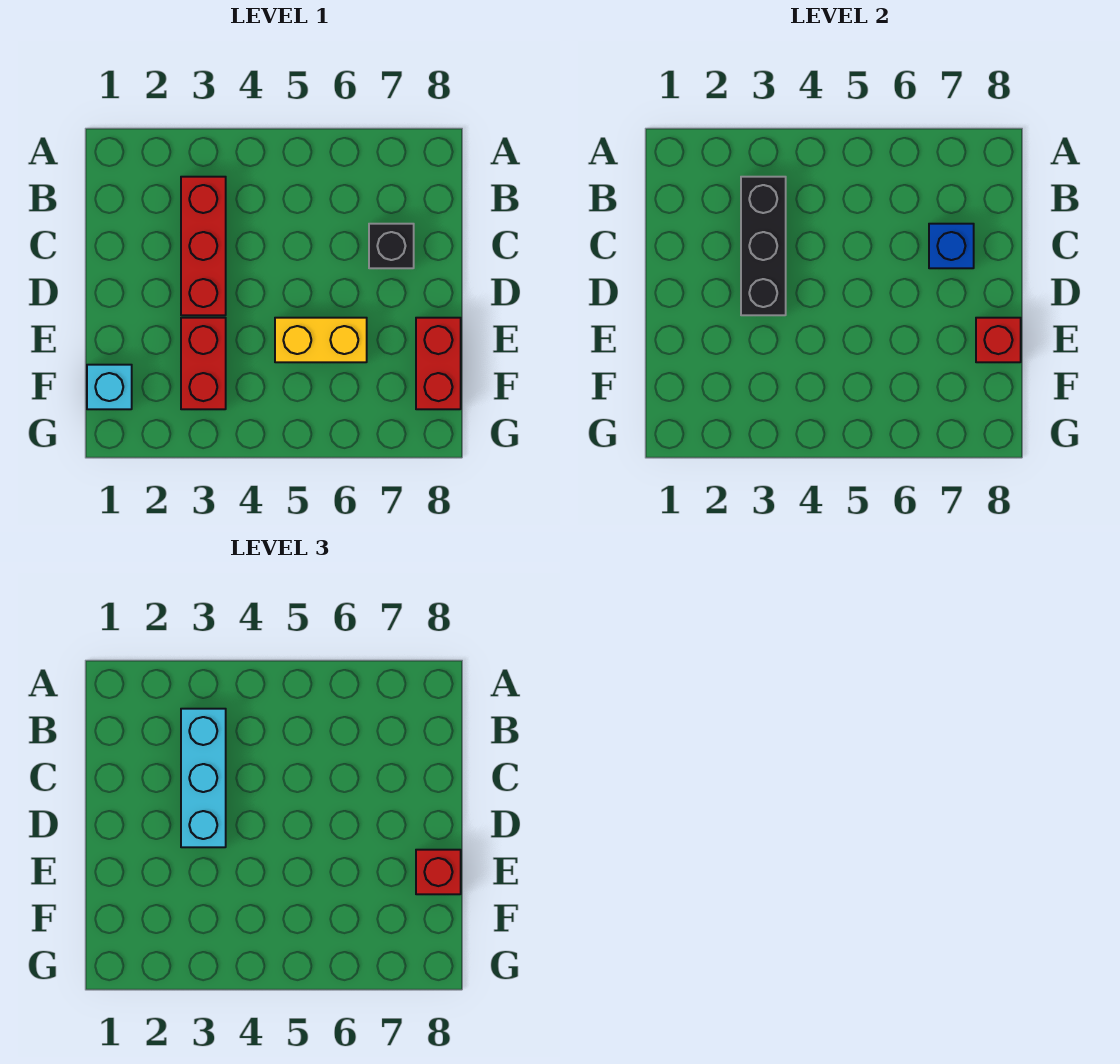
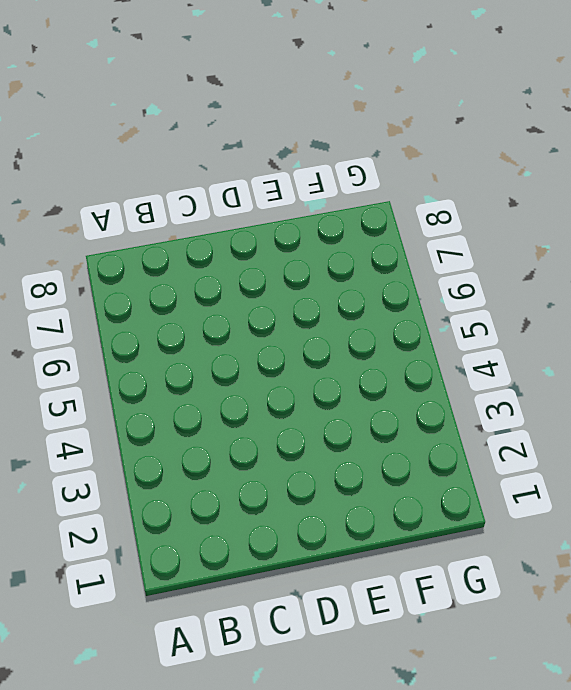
none -> red brick B3:D3 level 1
none -> black brick C7 level 1

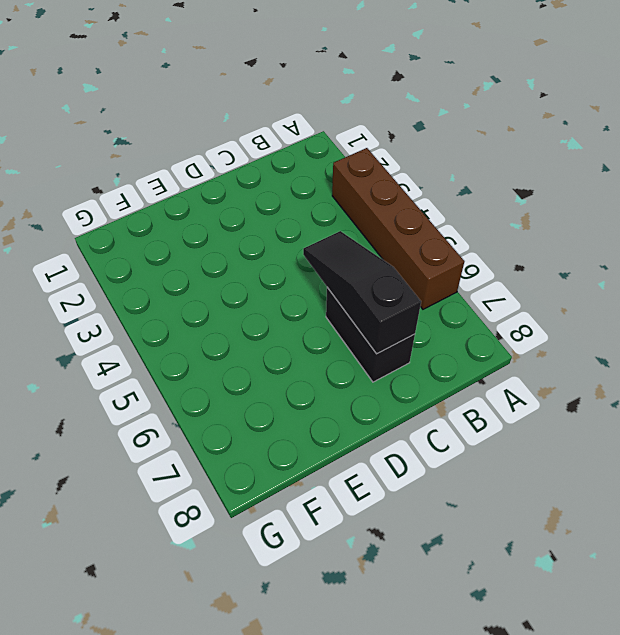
brown brick A3:A6 level 1 -> none
black slope C5:C7 level 2 top 7 -> blue brick C7 level 2
black brick C6:C7 level 1 -> black brick C7 level 1
none -> red brick B3:D3 level 1
none -> red brick E3:F3 level 1

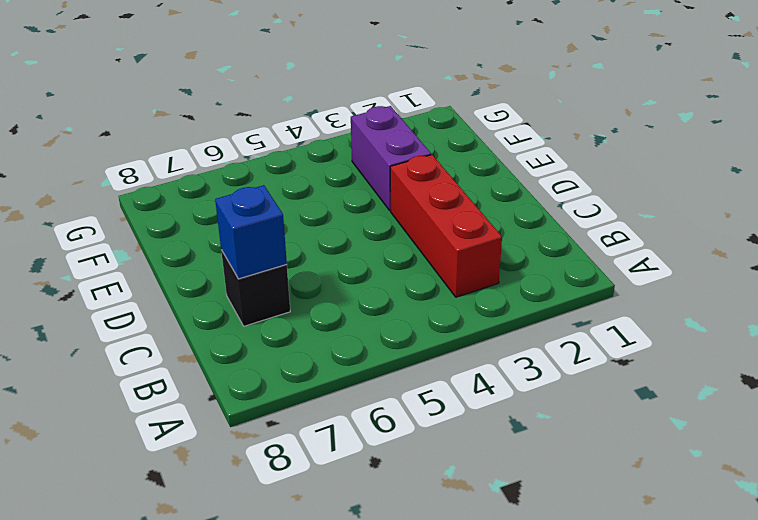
purple brick E3:F3 level 1 -> red brick E3:F3 level 1
none -> yellow brick E5:E6 level 1
none -> red brick E8:F8 level 1

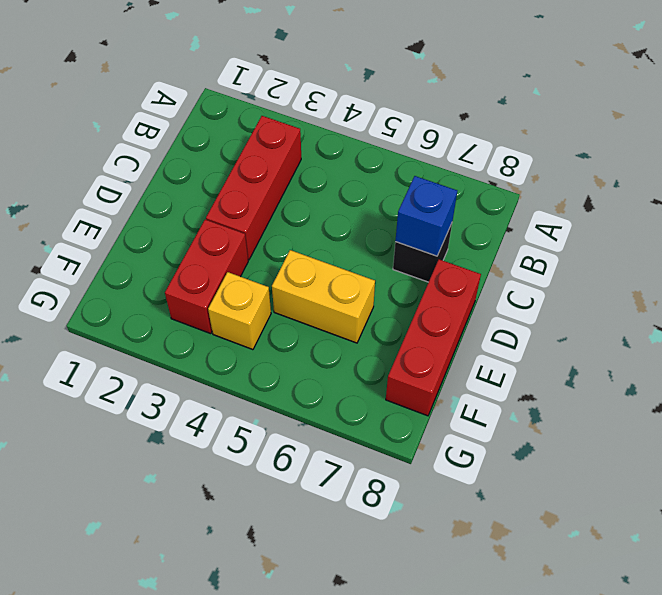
red brick D8:F8 level 1 -> red brick E8:F8 level 1
yellow brick F4 level 1 -> none
none -> cyan brick F1 level 1
none -> black brick B3:D3 level 2

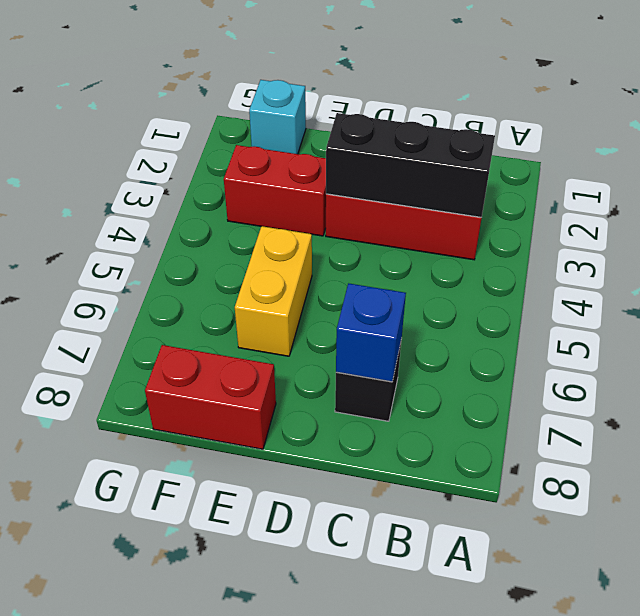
none -> red brick E8 level 2
none -> cyan brick B3:D3 level 3

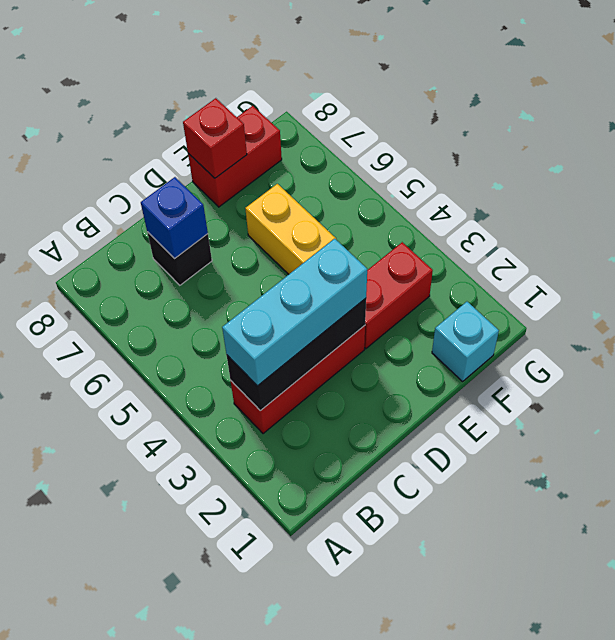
none -> red brick E8 level 3

